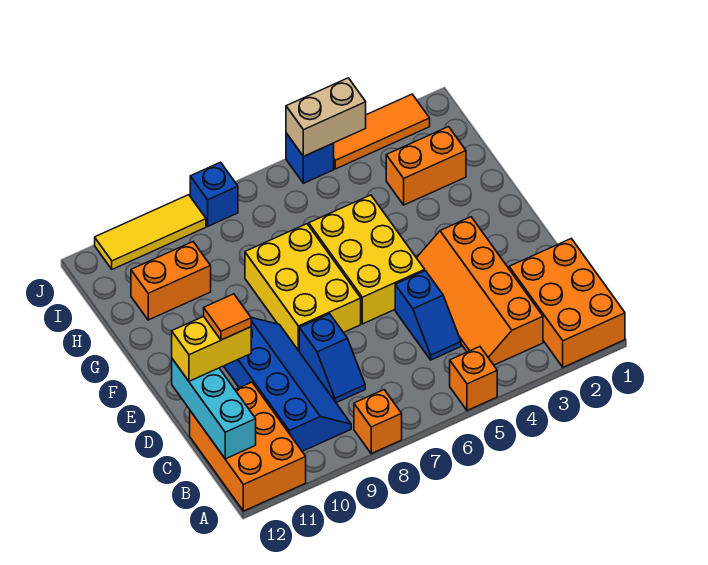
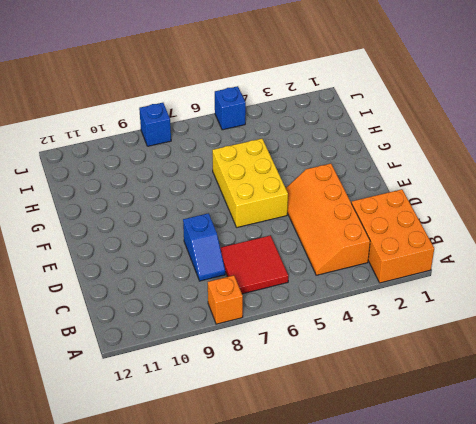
red tile B6:C7 level 1 -> none
none -> orange brick A5 level 1
none -> orange brick A11:C12 level 1
none -> blue slope B9:E10 level 1 top 10

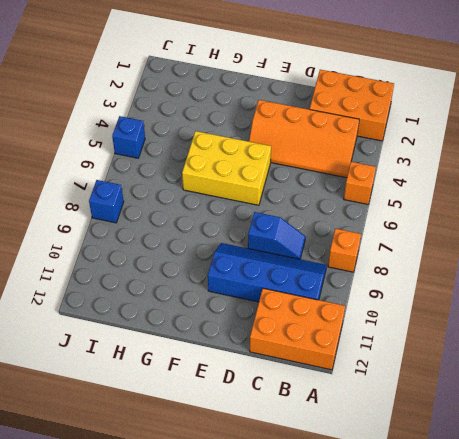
none -> blue slope C5:D5 level 1 top D
none -> yellow brick E7:G8 level 1
none -> orange brick H2:H3 level 1

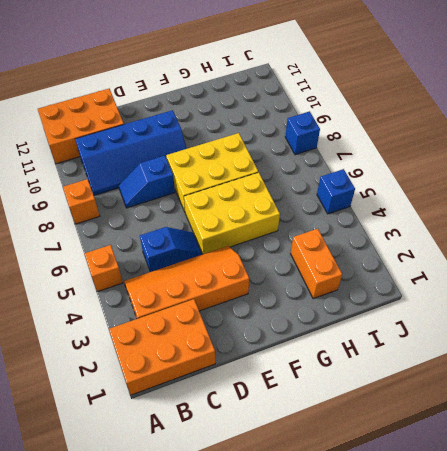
blue slope C5:D5 level 1 top C -> blue slope C5:D5 level 1 top D
none -> orange brick H10:H11 level 1
none -> orange tile J2:J4 level 1
none -> yellow tile J9:J11 level 1

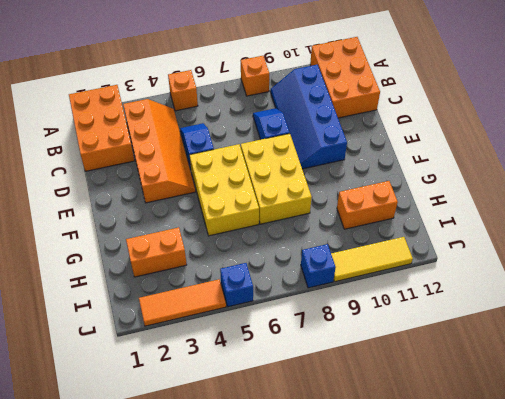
none -> cyan brick B12:D12 level 2
none -> tan brick J4:J5 level 2
none -> yellow brick D11:D12 level 3

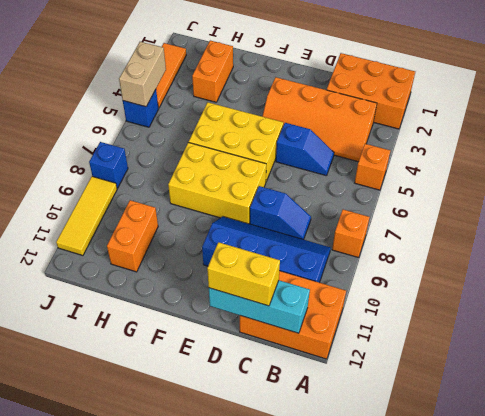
yellow brick C12:D12 level 3 -> yellow brick D11:D12 level 3
none -> orange tile D11 level 4

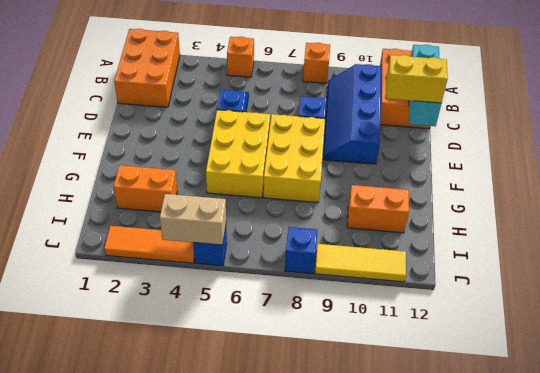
none -> orange slope B3:E4 level 1 top 3
none -> orange tile D11 level 4

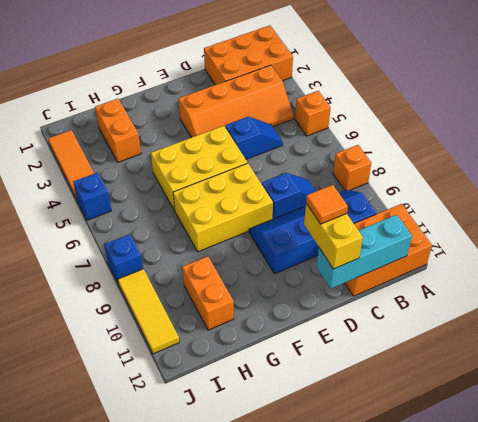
none -> tan brick J4:J5 level 2

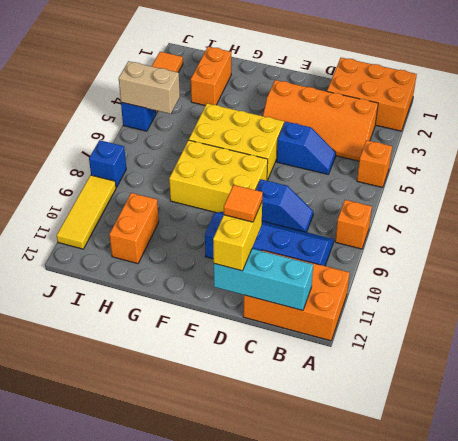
tan brick I5:J5 level 2 -> tan brick J4:J5 level 2

